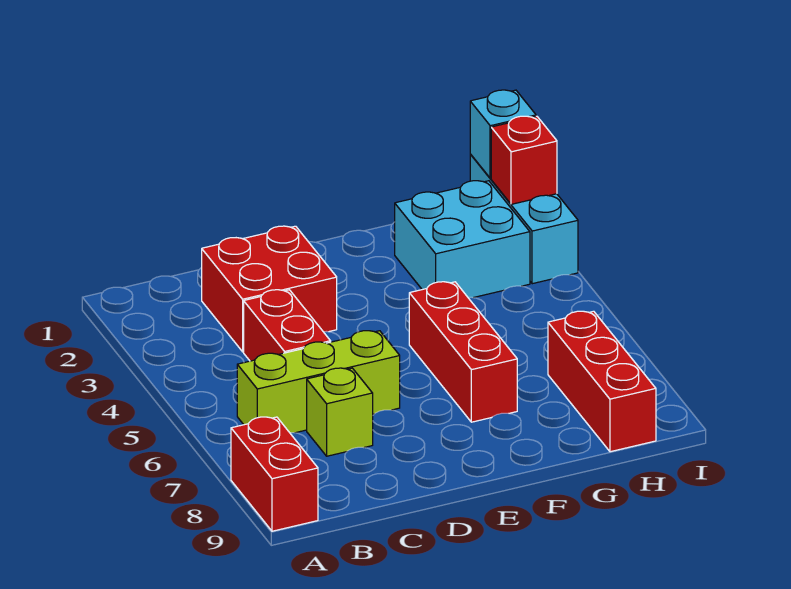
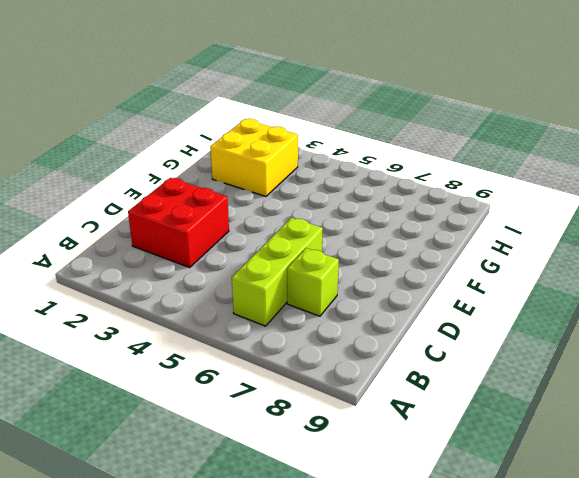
yellow brick G2:H3 level 1 -> cyan brick G2:H3 level 1
none -> red brick A8:A9 level 1
none -> red brick C4:C5 level 1

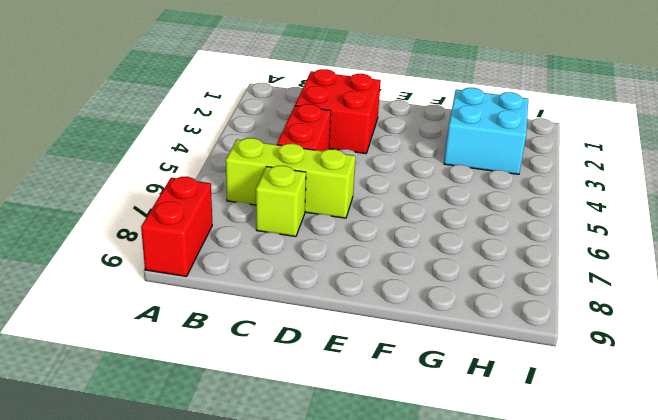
none -> red brick F5:F7 level 1
none -> red brick H7:H9 level 1

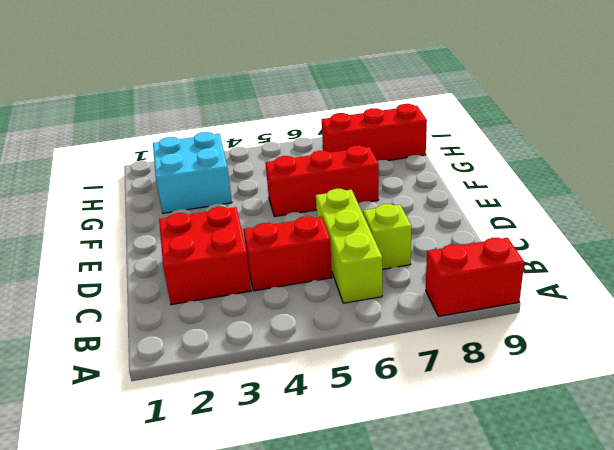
none -> cyan brick I1:I3 level 1
none -> cyan brick I1 level 2

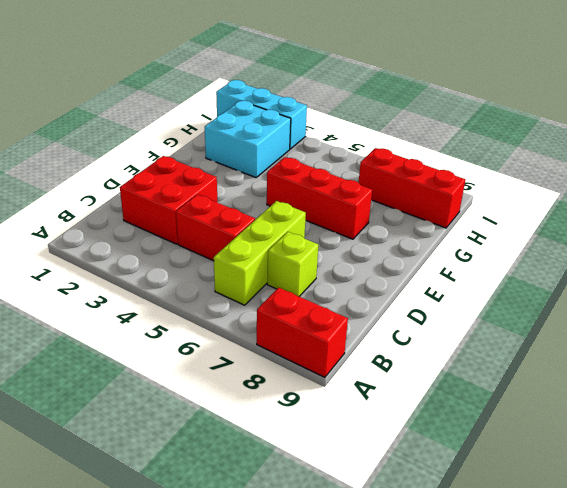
none -> cyan brick I1 level 2
none -> red brick I2 level 2

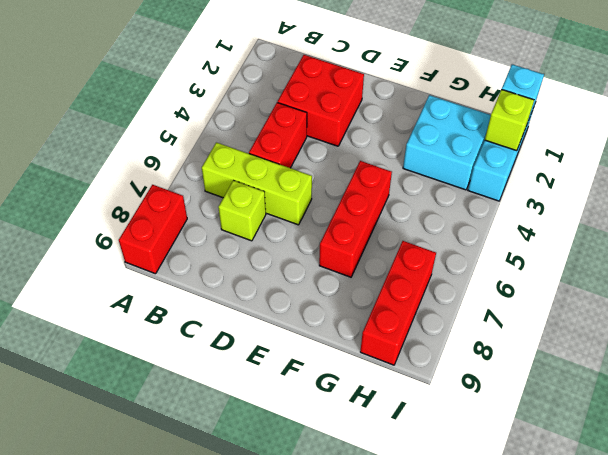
lime brick I2 level 2 -> red brick I2 level 2

